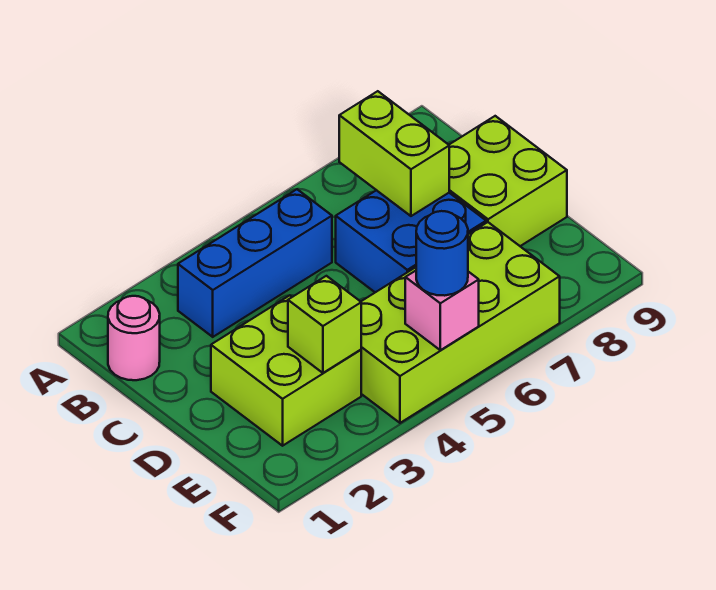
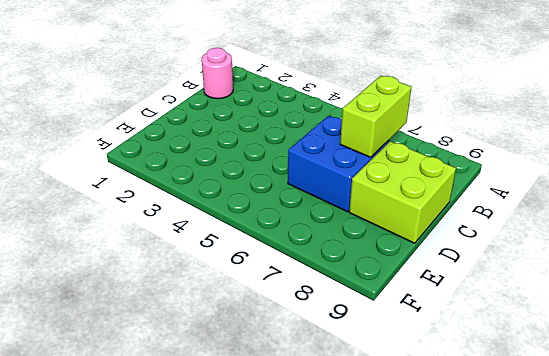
none -> blue brick B3:B5 level 1
none -> lime brick D2:E3 level 1

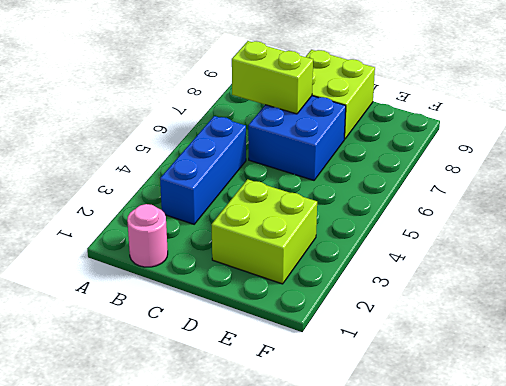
none -> lime brick E4:F7 level 1
none -> lime brick E3 level 2

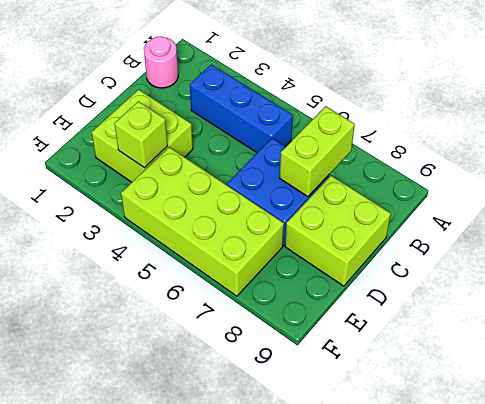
none -> pink brick F5 level 2
none -> blue round brick F5 level 3

